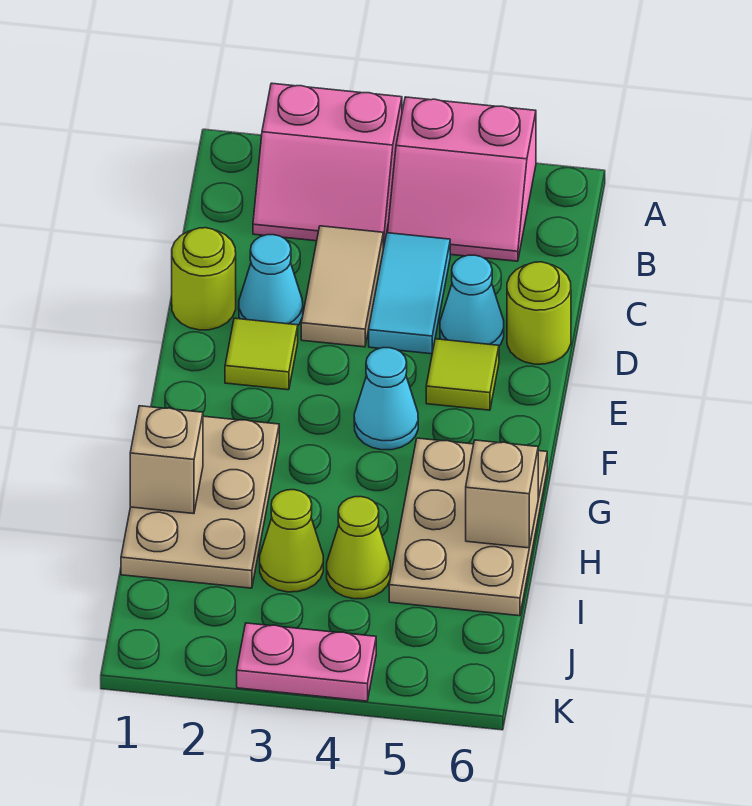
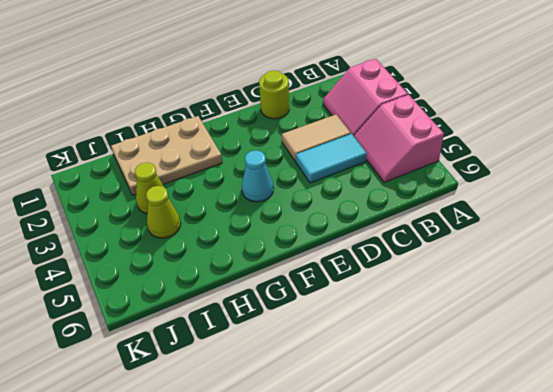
none -> cyan cone D2 level 1
none -> cyan cone D5 level 1
none -> lime round brick D6 level 1

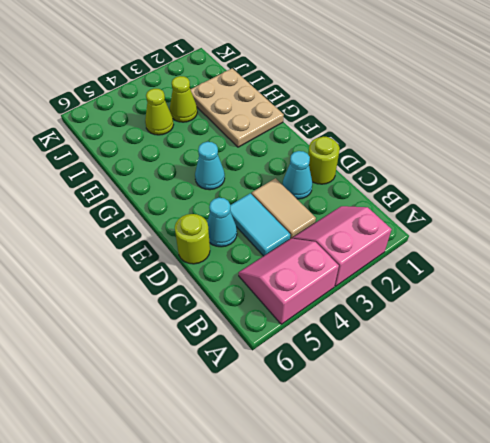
none -> lime tile E2 level 1
none -> lime tile E5 level 1
none -> tan plate G5:I6 level 1

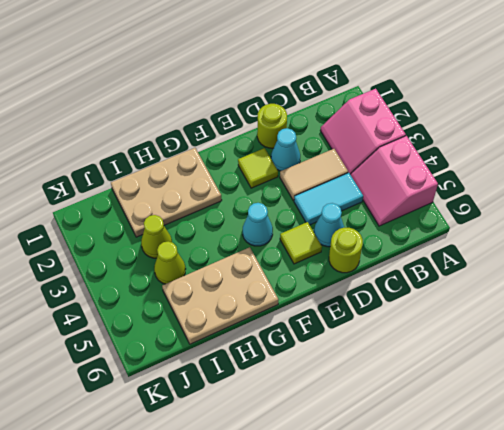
none -> pink plate K3:K4 level 1
none -> tan brick H1 level 2
none -> tan brick H6 level 2

